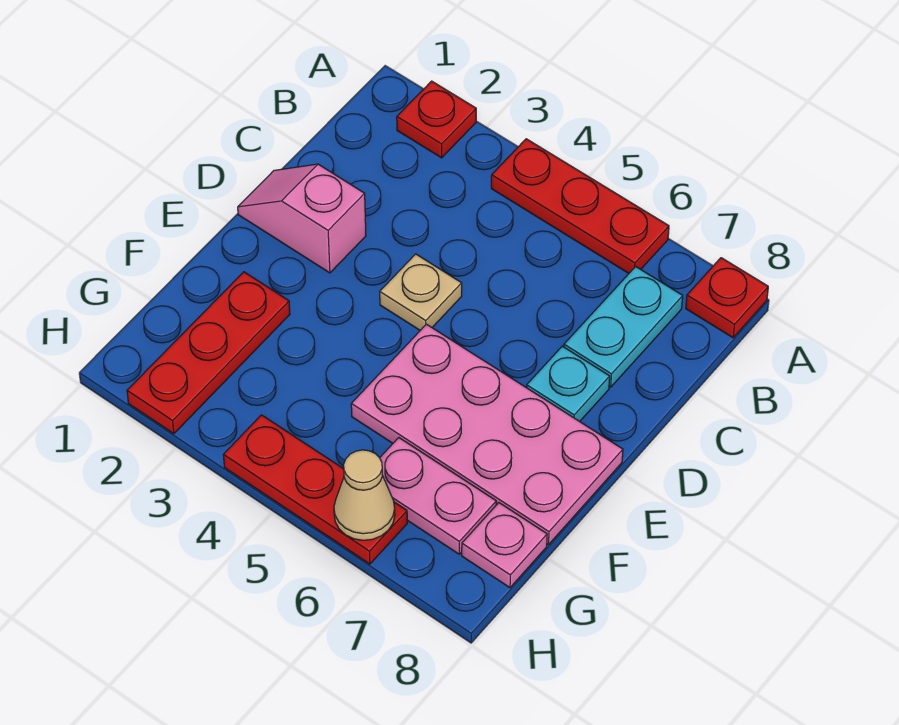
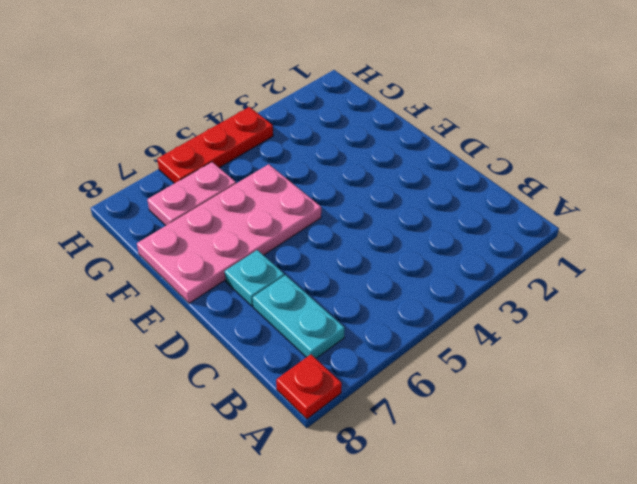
none -> red plate A2 level 1
none -> red plate A4:A6 level 1
none -> pink slope D1:D2 level 1 top 2

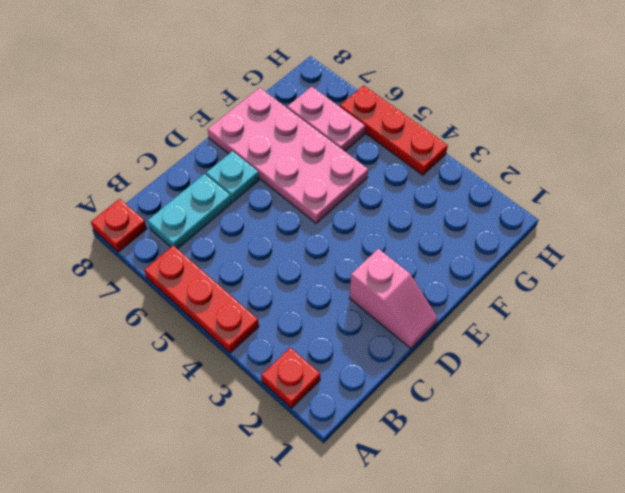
none -> tan plate D4 level 1
none -> red plate F2:H2 level 1
none -> pink plate G8 level 1

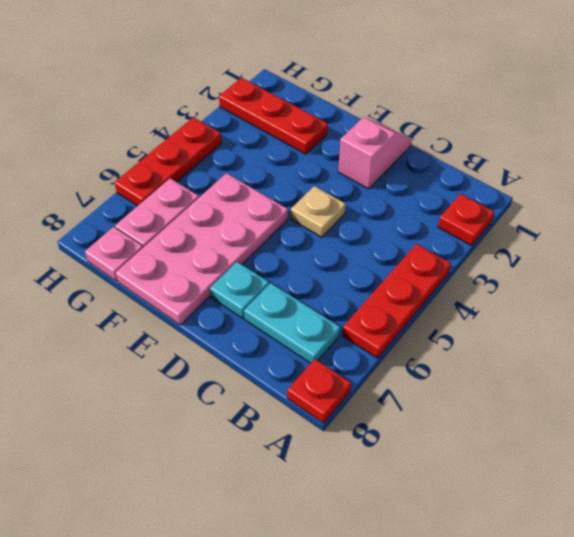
none -> tan cone H6 level 2

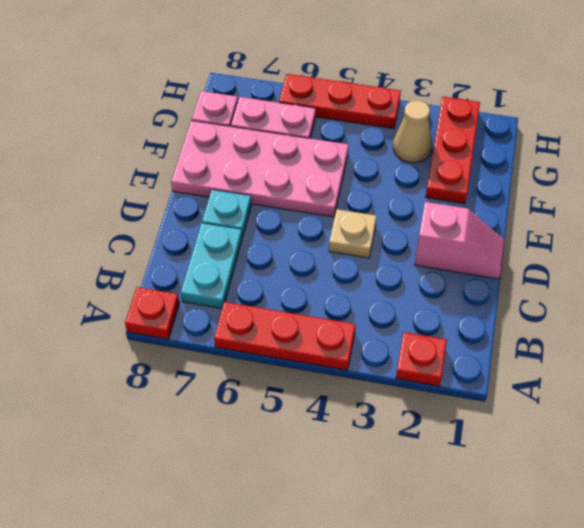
tan cone G3 level 1 -> tan cone H6 level 2

